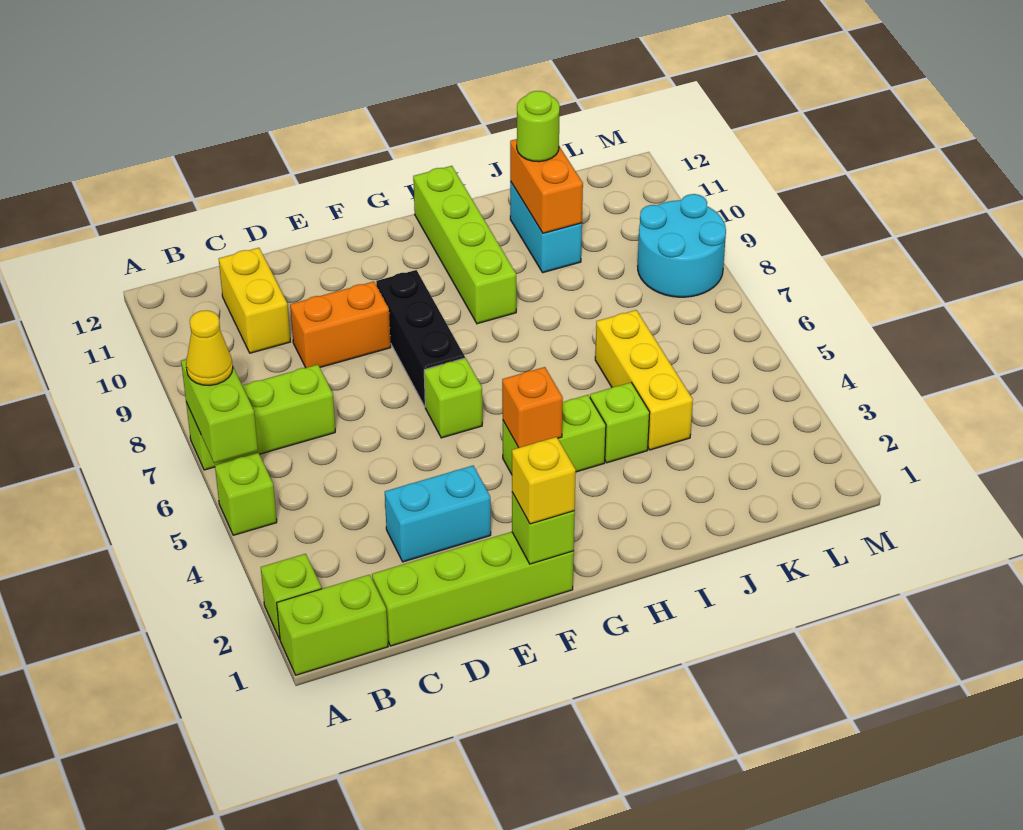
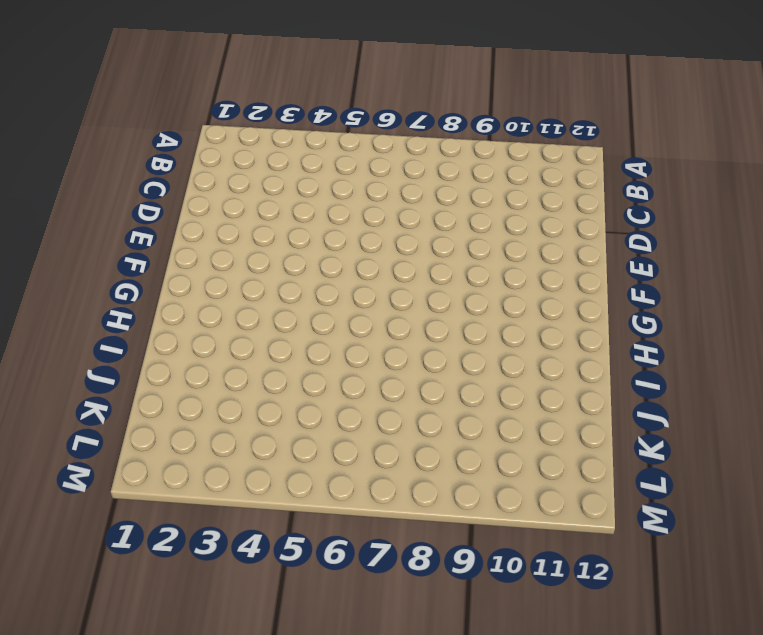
none -> lime brick A1:B1 level 1
none -> lime brick A2 level 1
none -> lime brick A5 level 1

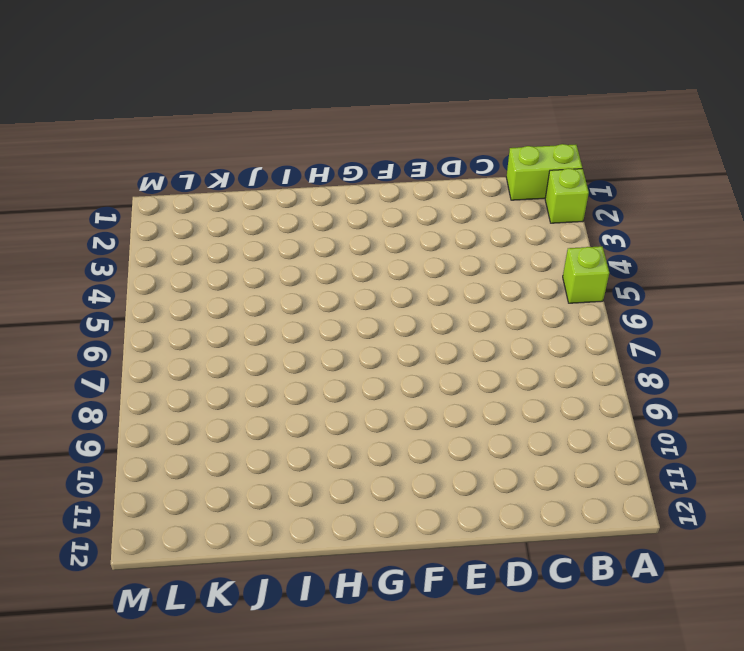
none -> lime brick A7:C7 level 1
none -> lime brick C1:F1 level 1
none -> yellow brick C10:C11 level 1

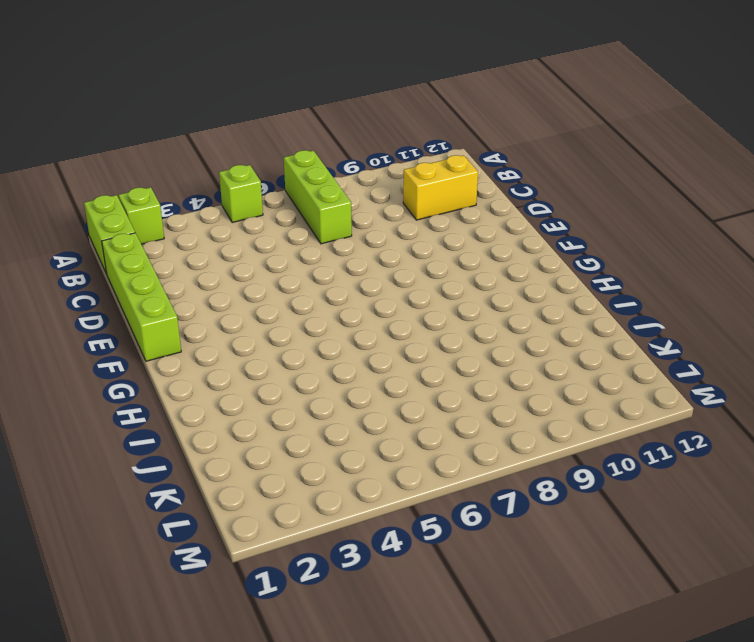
none -> cyan brick D3:E3 level 1
none -> orange brick D9:E9 level 1
none -> lime brick F6 level 1

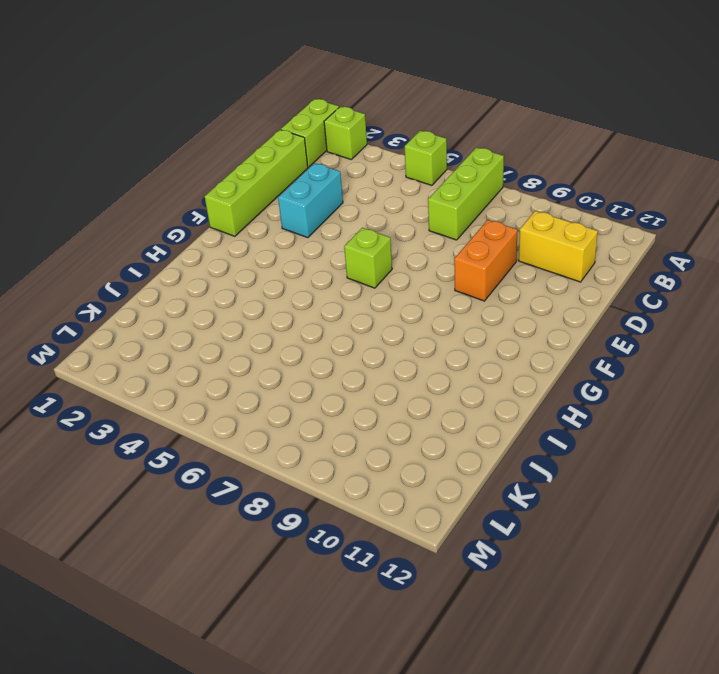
none -> black brick F7:F9 level 1
none -> lime brick G4:H4 level 1
none -> lime brick H9:H12 level 1

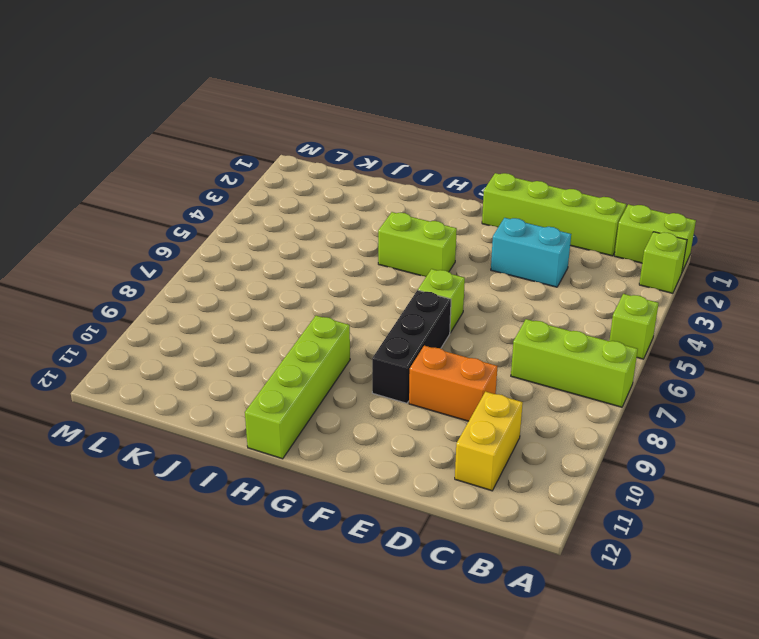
none -> lime brick I4 level 1
none -> yellow brick J4:J6 level 1
none -> cyan brick J10:J11 level 1

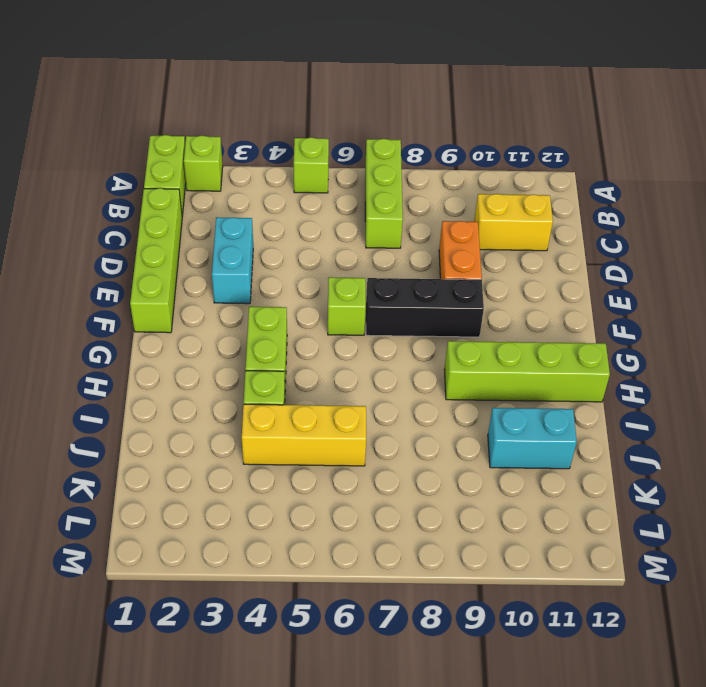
none -> cyan round brick L8:M9 level 1
none -> lime brick A6:A7 level 2
none -> lime brick F1 level 2

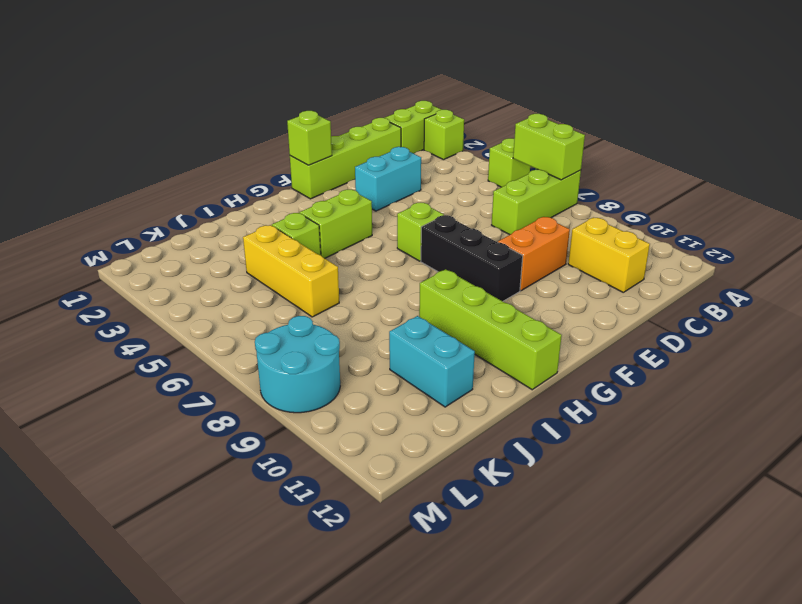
none -> orange brick G4 level 2
none -> orange brick J10:J11 level 2
none -> yellow cone A7 level 3

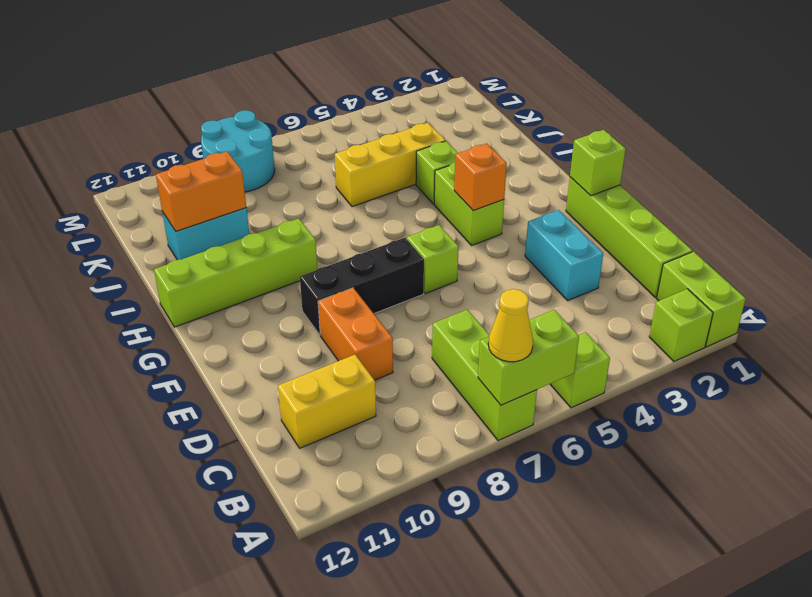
none -> yellow brick F1 level 3
none -> lime round brick J11 level 3

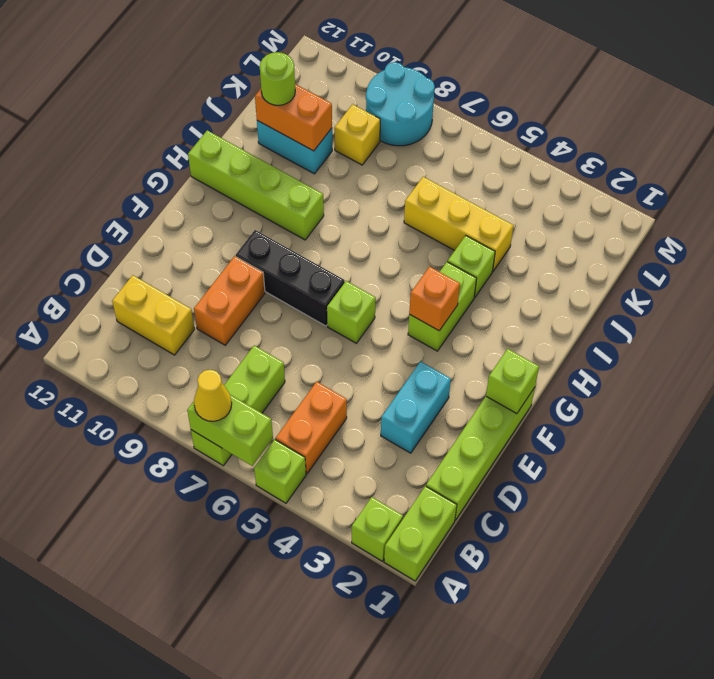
orange brick B5:C5 level 1 -> none
yellow brick K9 level 1 -> yellow brick F1 level 3

